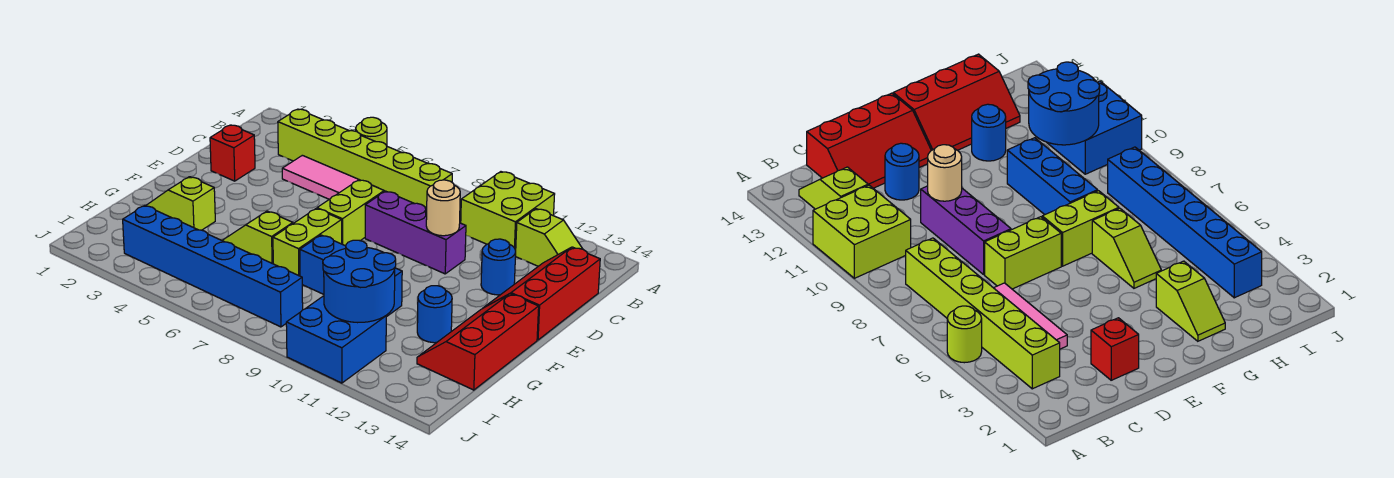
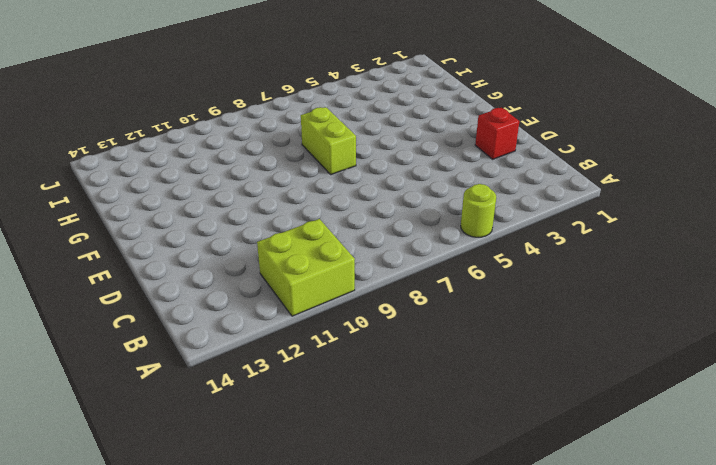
none -> lime brick B3:B8 level 1
none -> lime slope B12:B13 level 1 top 12
none -> pink tile C4:C6 level 1

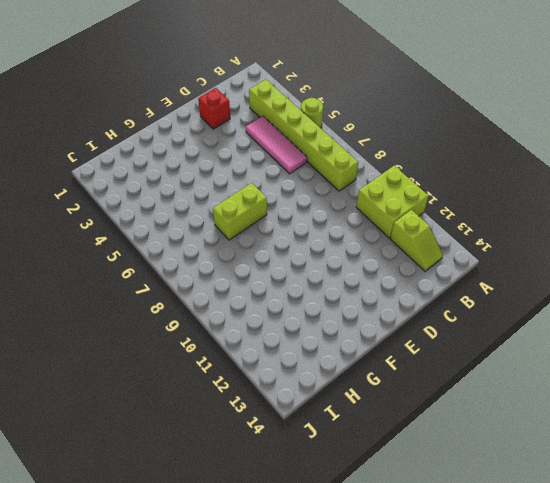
none -> red slope C13:E14 level 1 top 14
none -> lime brick D7:E7 level 1
none -> purple brick D8:D10 level 1

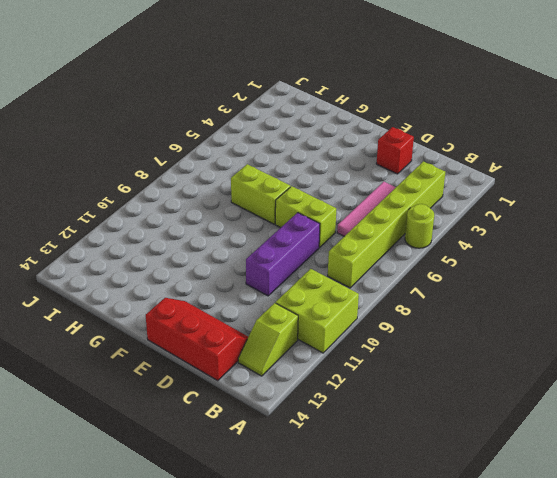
none -> blue round brick D12 level 1
none -> red slope F13:H14 level 1 top 14
none -> lime slope G2:G3 level 1 top 3

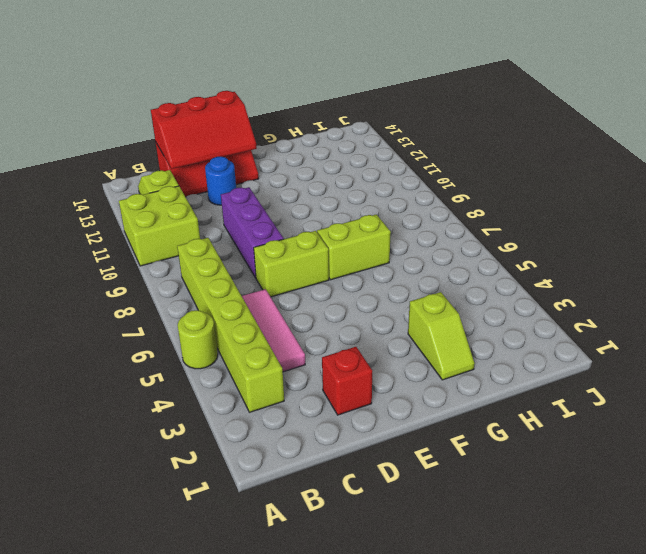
red slope C13:E14 level 2 top 14 -> red slope F13:H14 level 1 top 14
none -> lime slope G5:G6 level 1 top 6
none -> blue brick G8:G10 level 1
none -> blue round brick G12 level 1

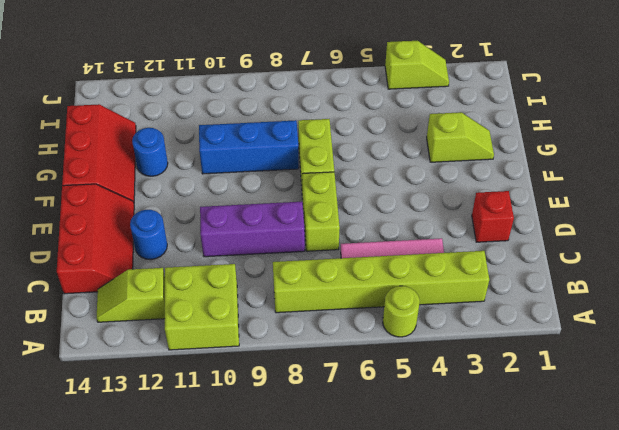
lime slope J3:J4 level 1 top 4 -> lime slope G5:G6 level 1 top 6
none -> blue brick I3:I8 level 1
none -> blue brick I10:J11 level 1
none -> tan round brick D10 level 2

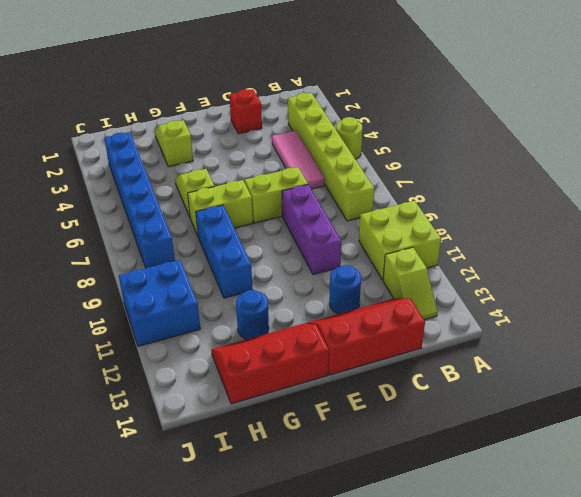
none -> tan round brick D10 level 2
none -> blue round brick H10:I11 level 2

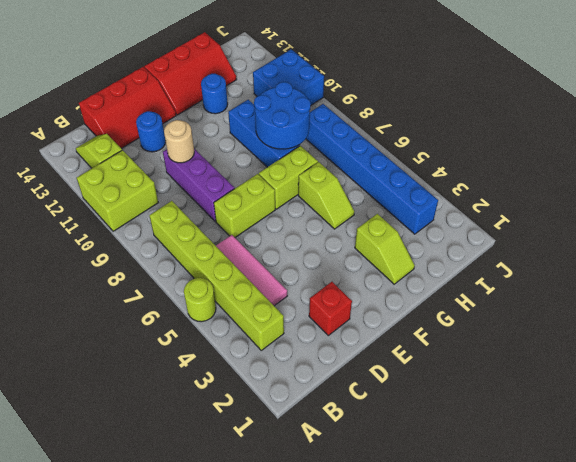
blue round brick G8:H9 level 2 -> blue round brick H10:I11 level 2

